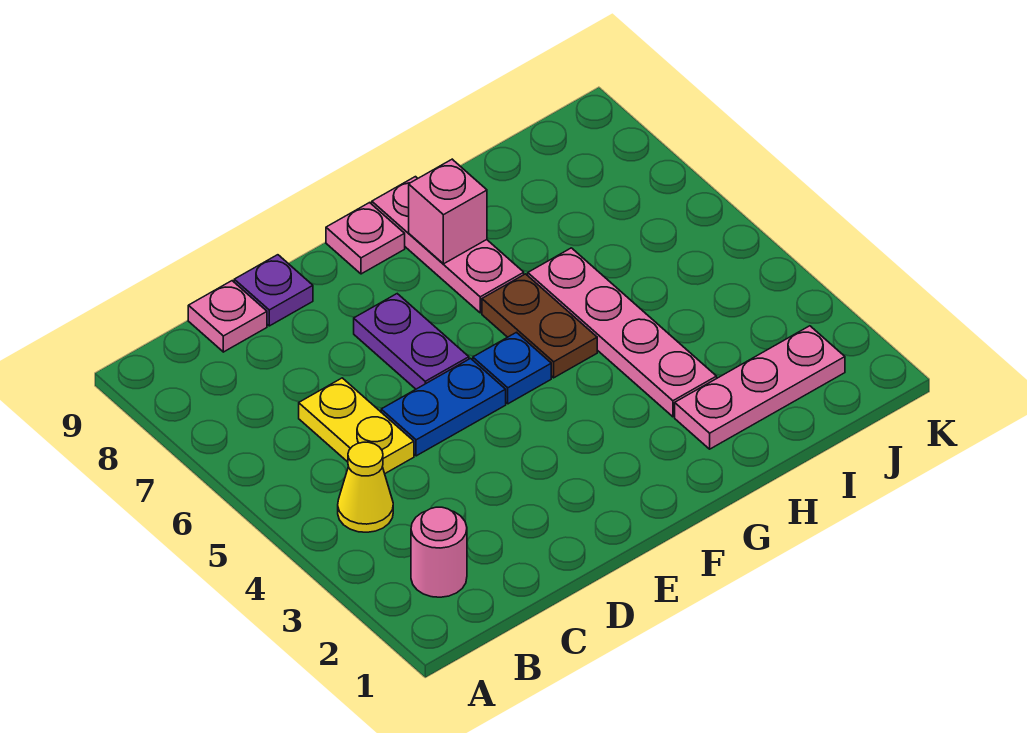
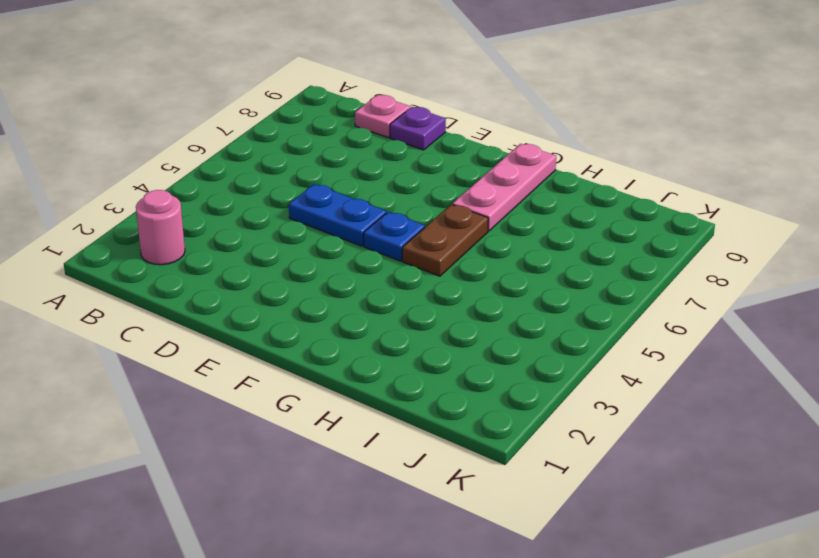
none -> yellow cone B4 level 1
none -> yellow plate C5:C6 level 1
none -> purple plate E6:E7 level 1

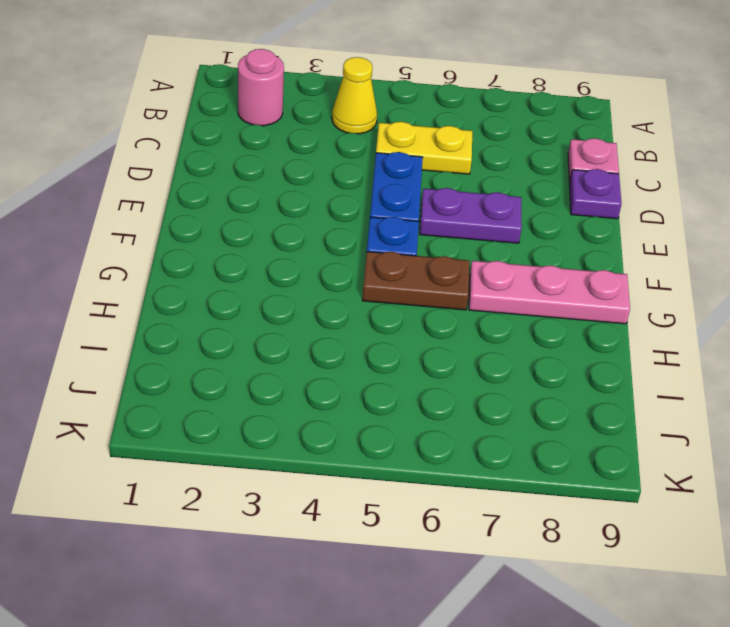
none -> pink plate F9 level 1
none -> pink plate H2:J2 level 1
none -> pink plate H3:H6 level 1

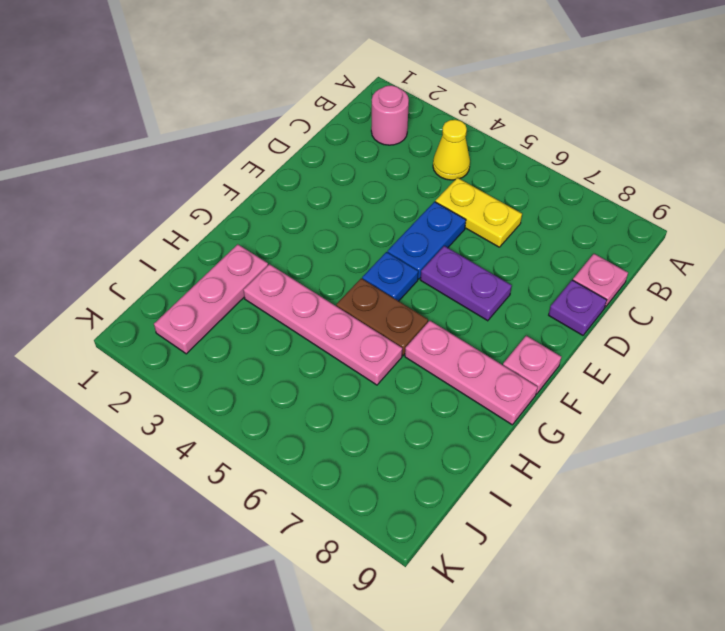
none -> pink brick G8 level 2

